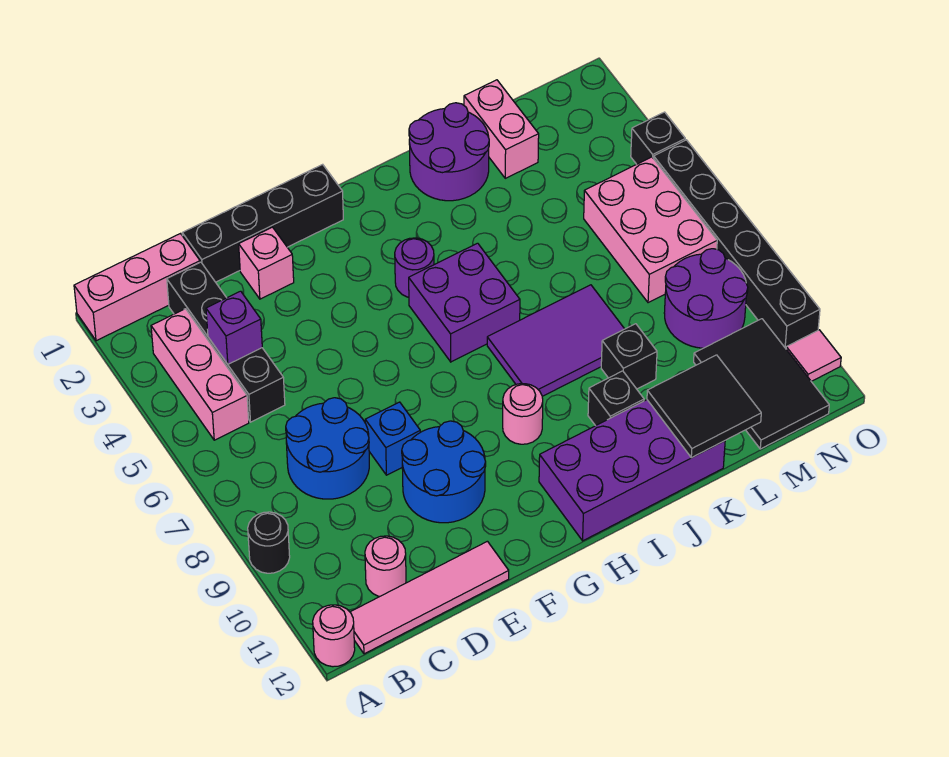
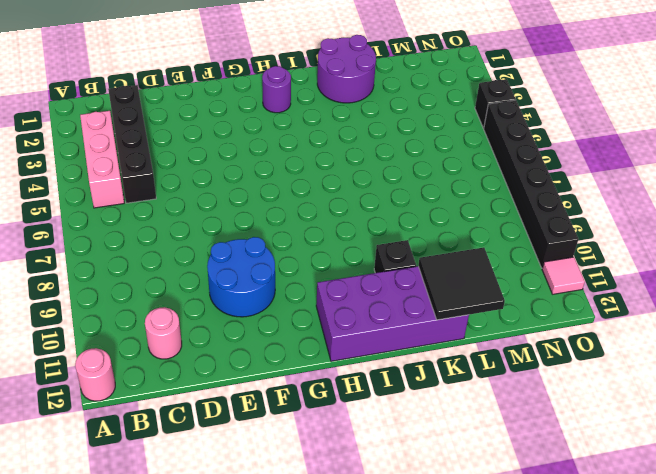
purple round brick H2 level 1 -> purple round brick H4 level 1
none -> pink brick A1:C1 level 1
none -> black round brick A9 level 1
none -> pink tile B12:E12 level 1

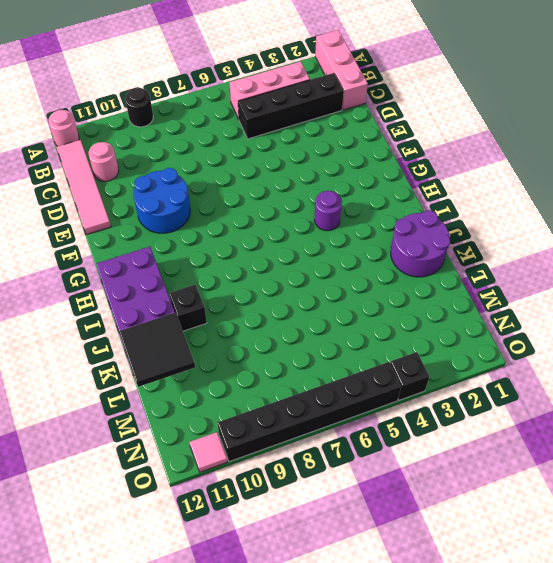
none -> blue round brick C7:D8 level 1
none -> black brick D1:G1 level 1
none -> pink brick E2 level 1

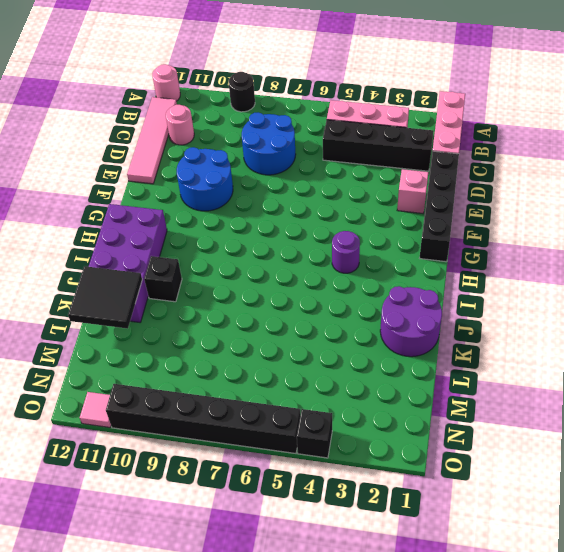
none -> blue brick E8 level 1
none -> purple brick H5:I6 level 1
none -> pink round brick H9 level 1

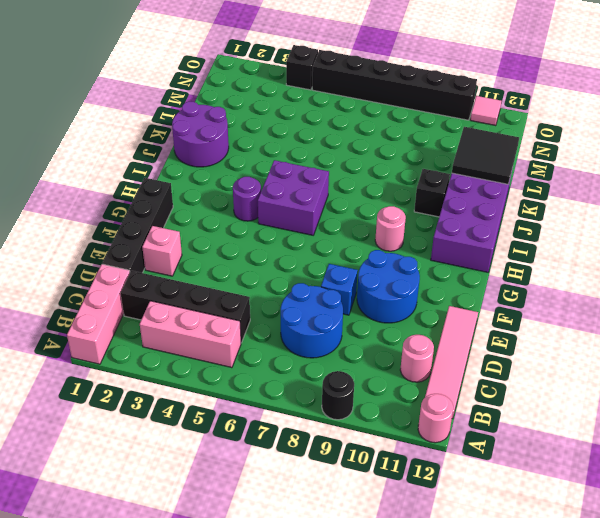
none -> purple tile I7:K8 level 1
none -> black brick K9 level 1
none -> pink brick L1:L2 level 1

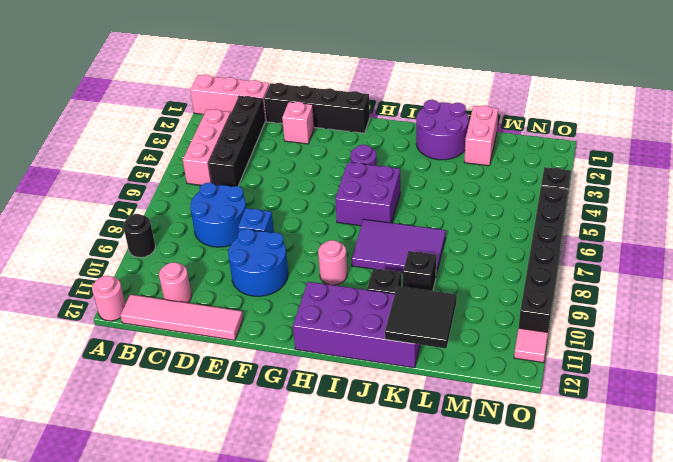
none -> pink brick M5:N7 level 1
none -> purple round brick M8:N9 level 1
none -> black tile M10:N12 level 1

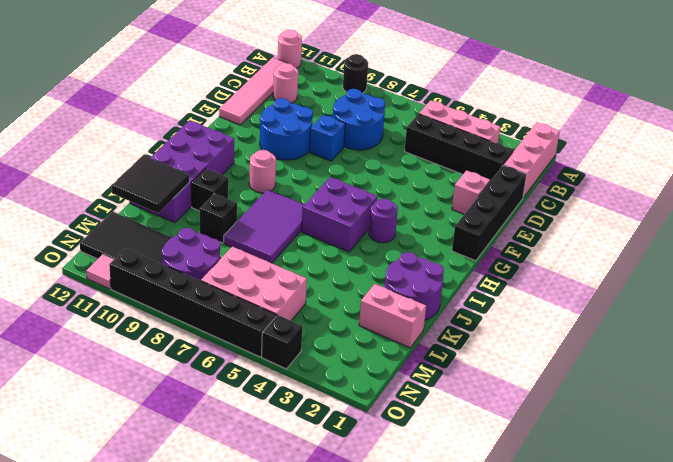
none -> purple brick C4 level 2

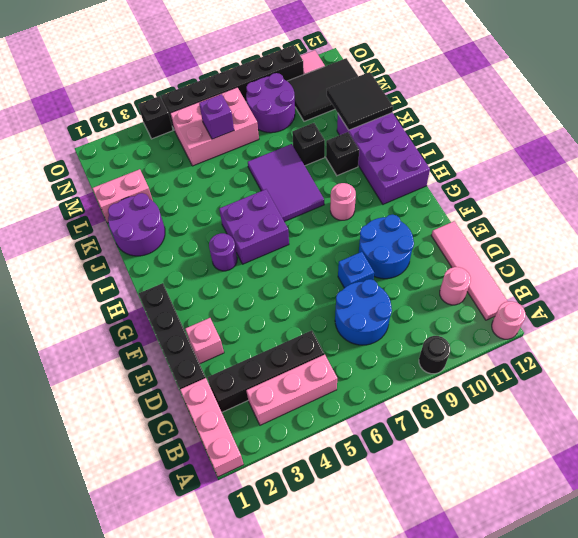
purple brick M6 level 2 -> purple brick C4 level 2

